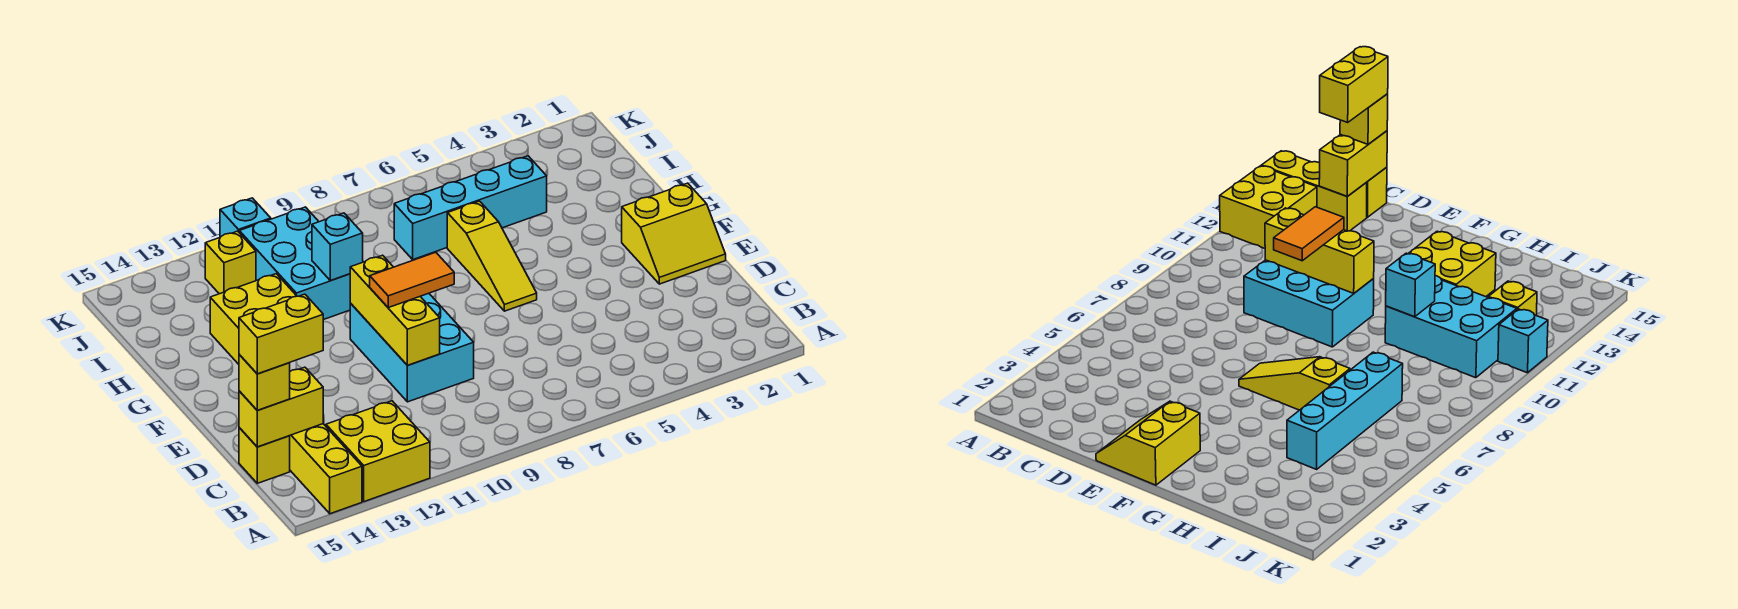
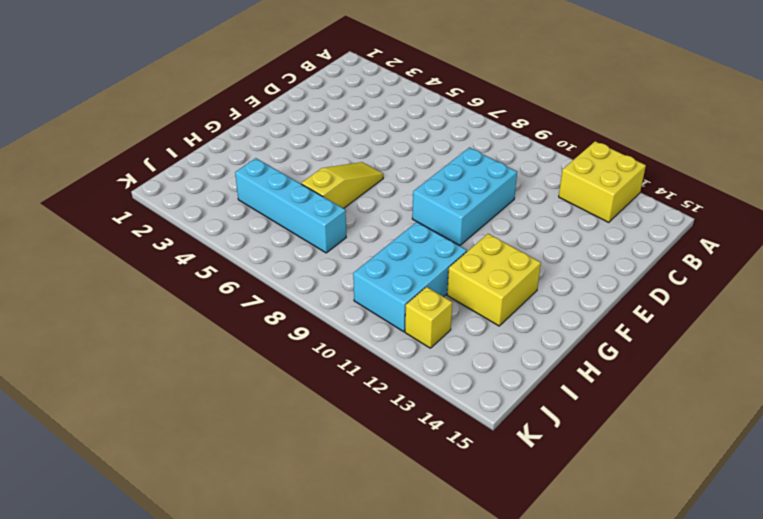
none -> yellow brick A14:C14 level 1
none -> yellow brick C15 level 1
none -> yellow slope E1:F2 level 1 top F

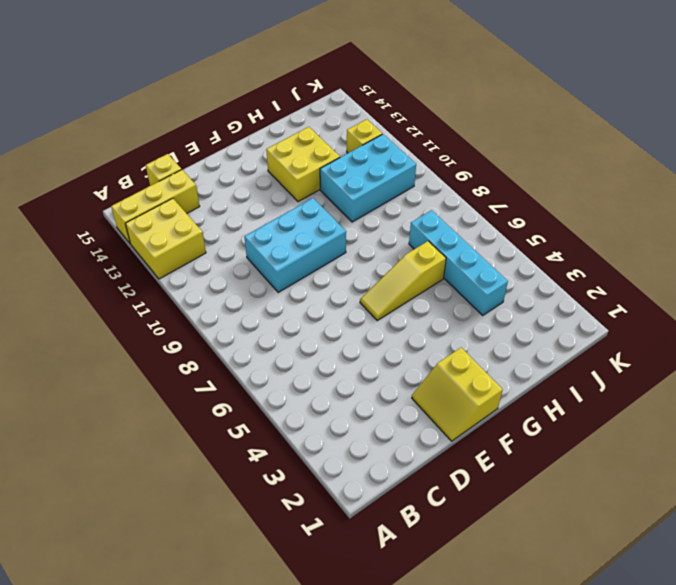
none -> cyan brick K11 level 1
none -> yellow brick C14:C15 level 2
none -> yellow brick D10:F10 level 2

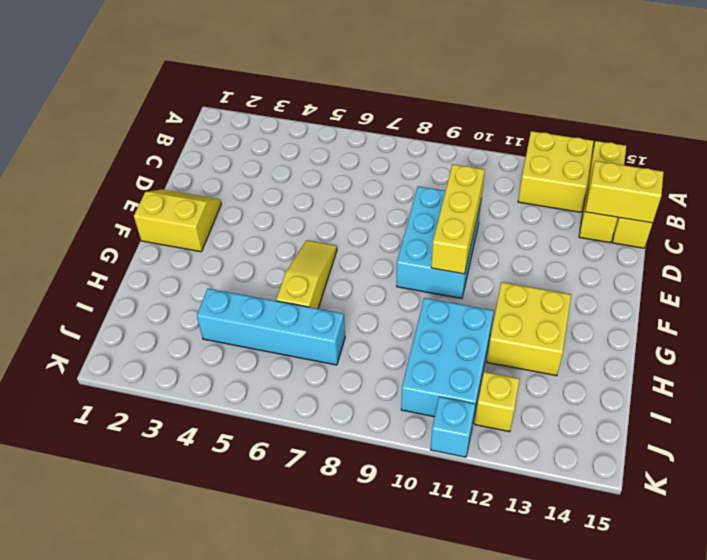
none -> cyan brick H10 level 2
none -> yellow brick C15 level 3
none -> orange tile E9:E10 level 3

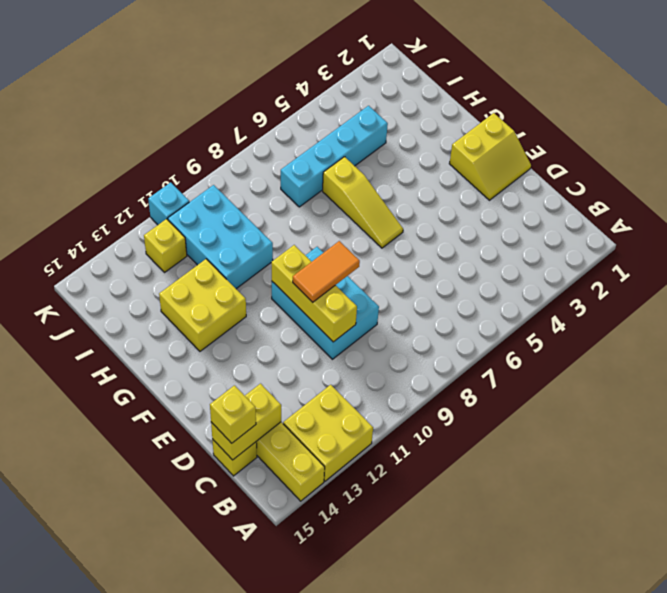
none -> cyan brick H10 level 2
none -> yellow brick C14:C15 level 4

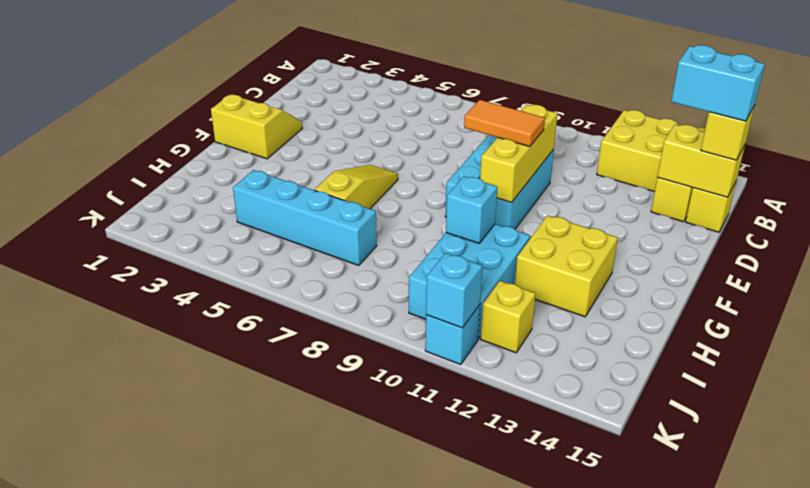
cyan brick C14:C15 level 4 -> yellow brick C14:C15 level 4
cyan brick K11 level 2 -> none

